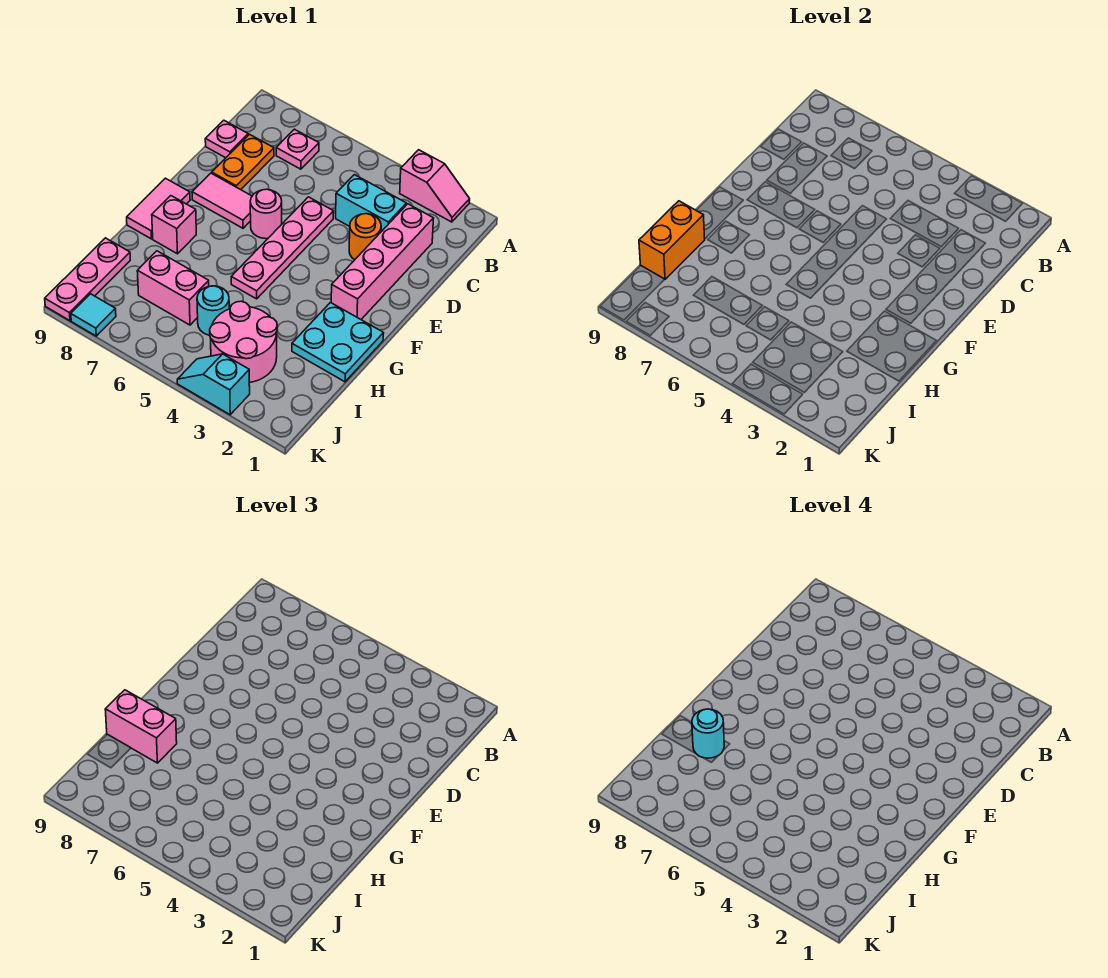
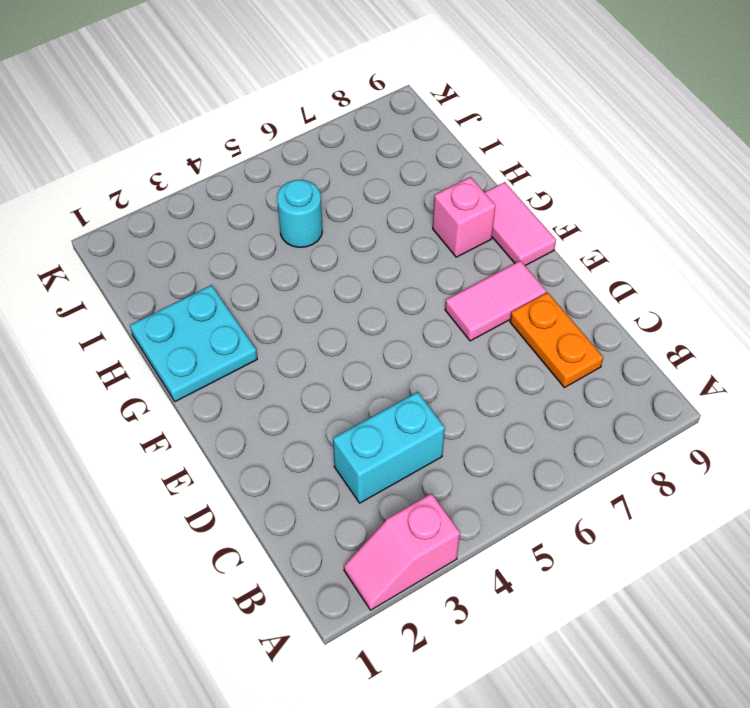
none -> pink plate B7 level 1
none -> pink brick C2:F2 level 1
none -> pink plate C9 level 1

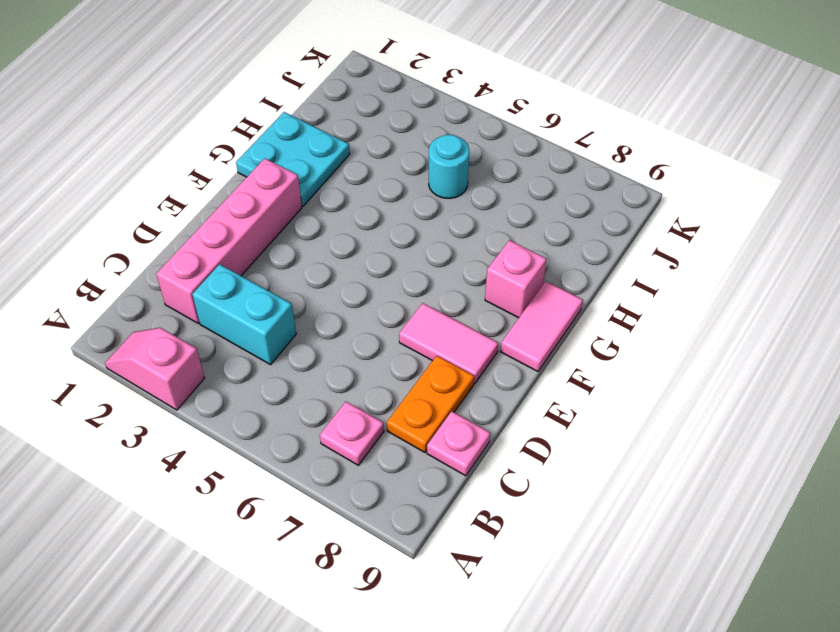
none -> orange round brick D3 level 1
none -> pink plate D5:G5 level 1
none -> pink round brick E6 level 1

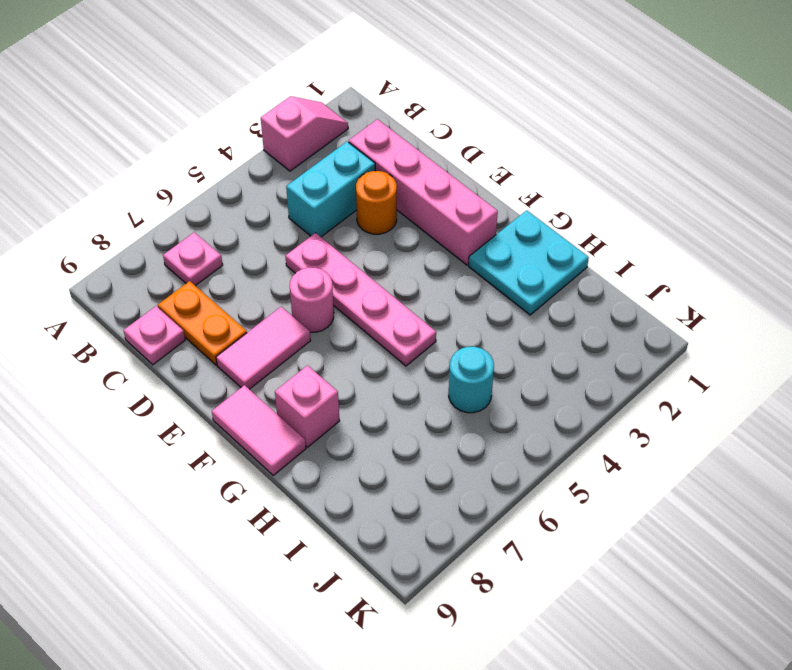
none -> pink round brick I3:J4 level 1
none -> pink brick I6:I7 level 1
none -> pink plate I9:K9 level 1

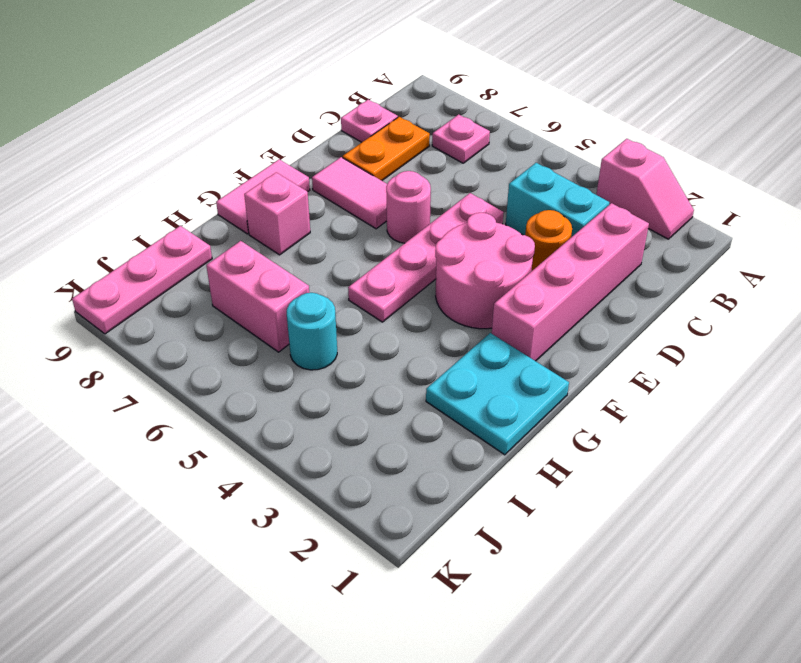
pink round brick E3:F4 level 1 -> pink round brick I3:J4 level 1
none -> cyan slope K3:K4 level 1 top 3
none -> cyan tile K8 level 1
none -> orange brick H9:I9 level 2

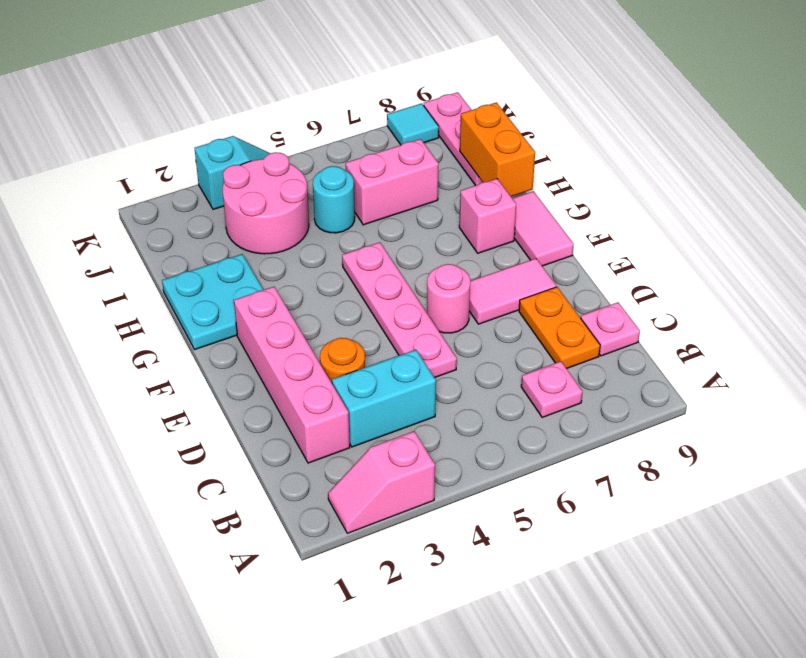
none -> pink brick H8:H9 level 3
none -> cyan round brick H8 level 4

